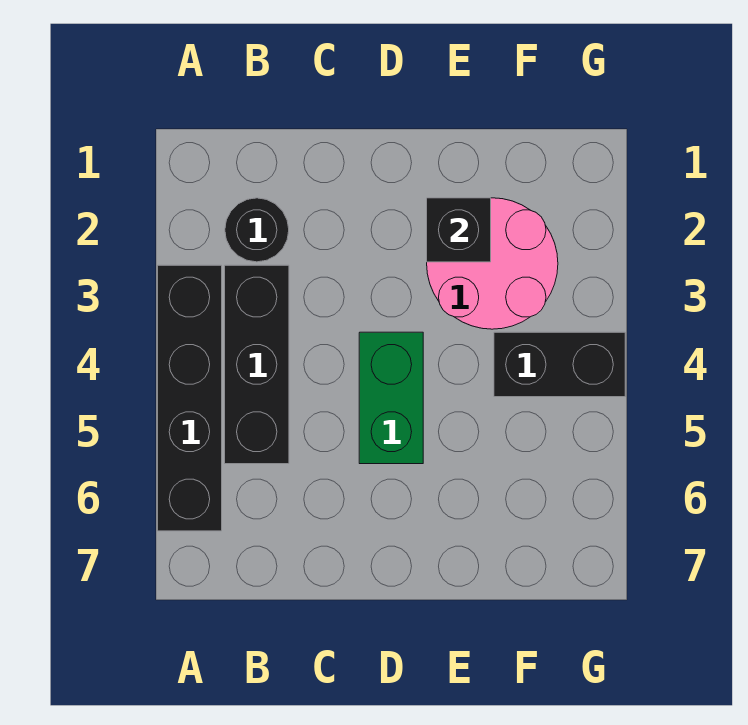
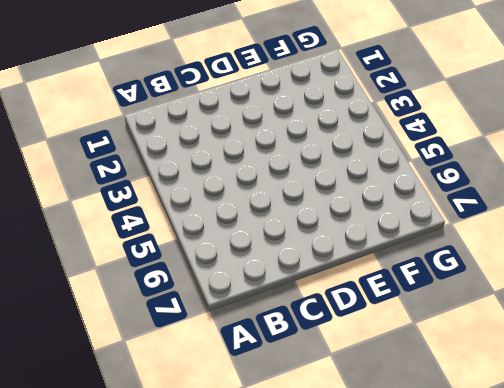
none -> black brick A3:A6 level 1
none -> black round brick B2 level 1

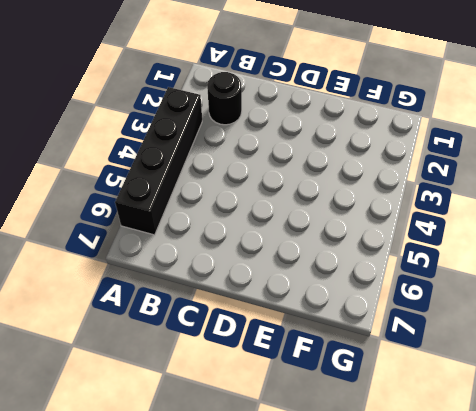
none -> black brick B3:B5 level 1
none -> green brick D4:D5 level 1

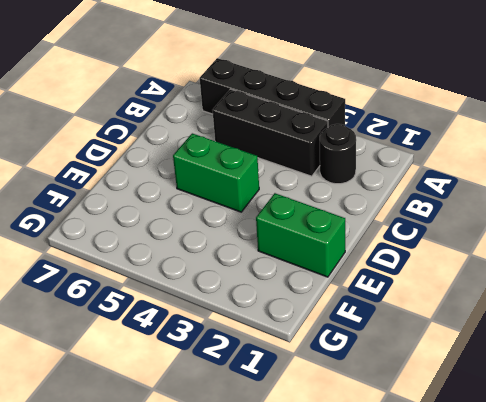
green brick E1:E2 level 1 -> pink round brick E2:F3 level 1
none -> black brick F4:G4 level 1
none -> black brick E2 level 2

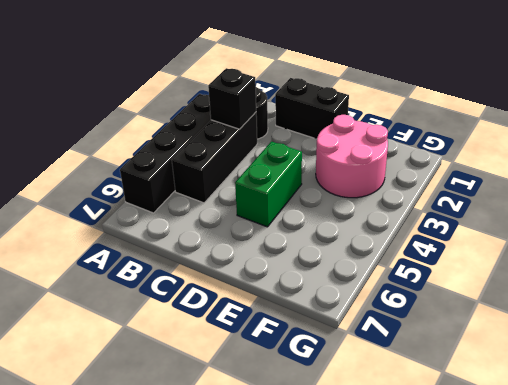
black brick B3 level 2 -> black brick E2 level 2
black brick C1:D1 level 1 -> black brick F4:G4 level 1

